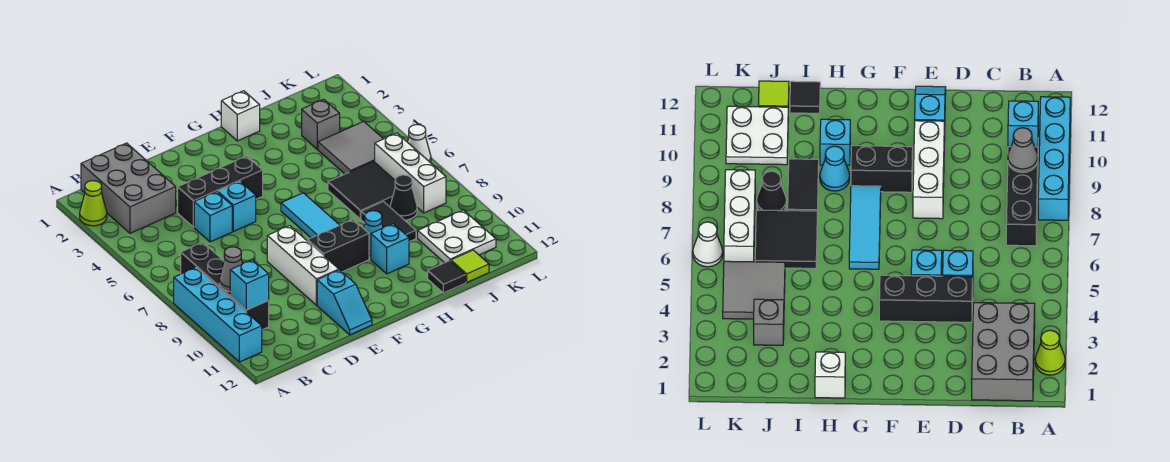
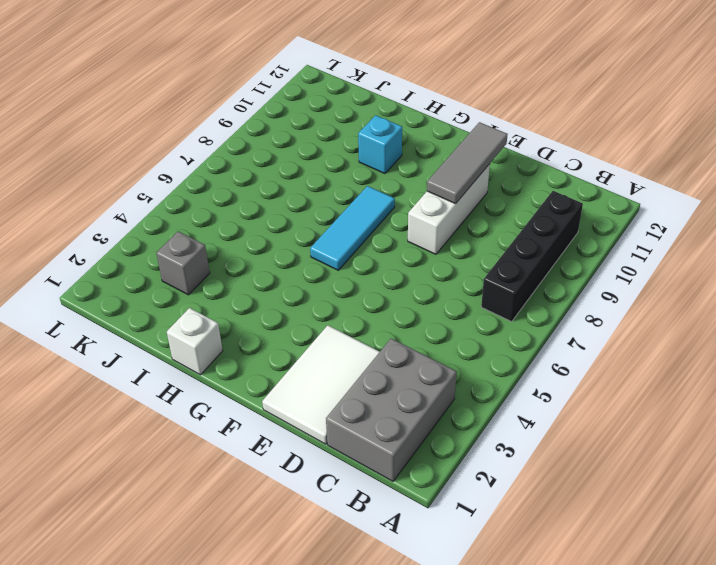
white tile D1:E3 level 1 -> none
grey tile E9:E11 level 2 -> none
none -> lime cone A2 level 1
none -> cyan brick A8:A11 level 1
none -> black brick D4:F4 level 1

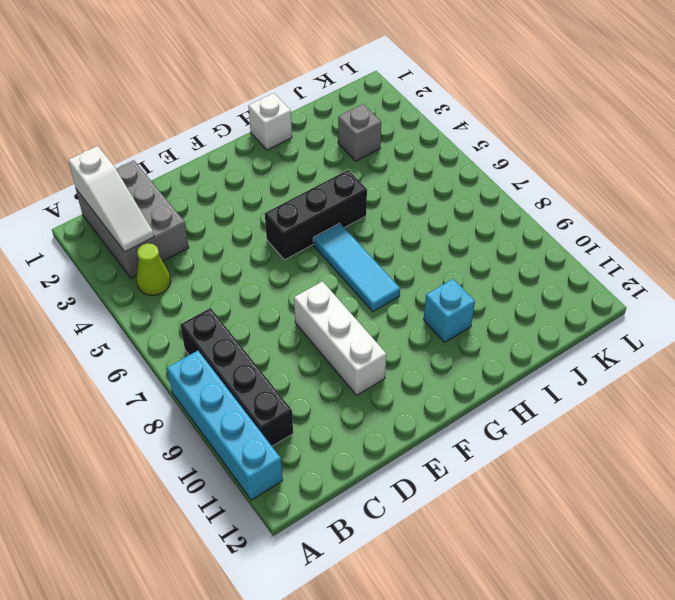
white slope B1:B3 level 2 top 1 -> none
lime cone B4 level 1 -> lime cone A2 level 1
black brick F5:H5 level 1 -> black brick D4:F4 level 1
none -> cyan brick D5 level 1
none -> cyan brick E5 level 1
none -> cyan slope E11:E12 level 1 top 11

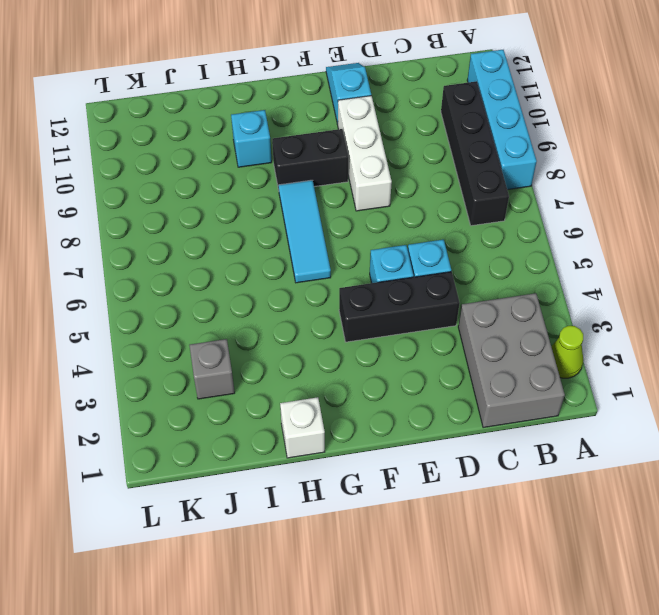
none -> cyan cone H9 level 1
none -> black tile I6:J7 level 1
none -> black tile I8:I9 level 1

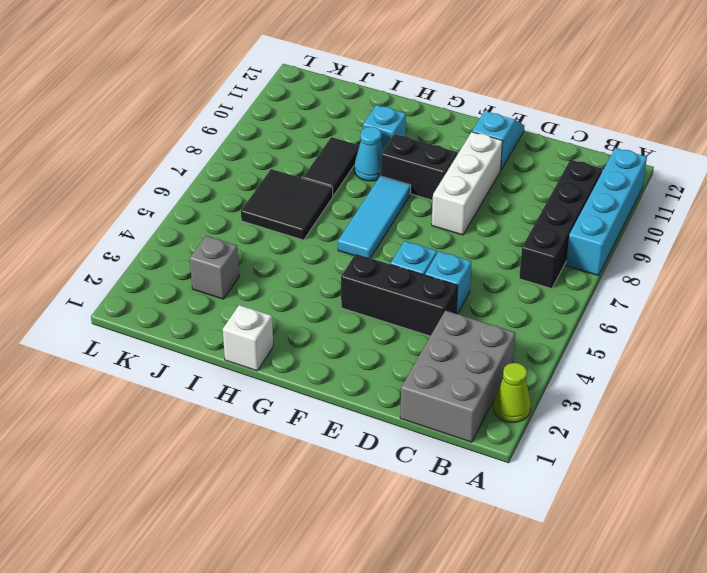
none -> black tile I12 level 1
none -> grey tile J4:K5 level 1
none -> black cone J8 level 1

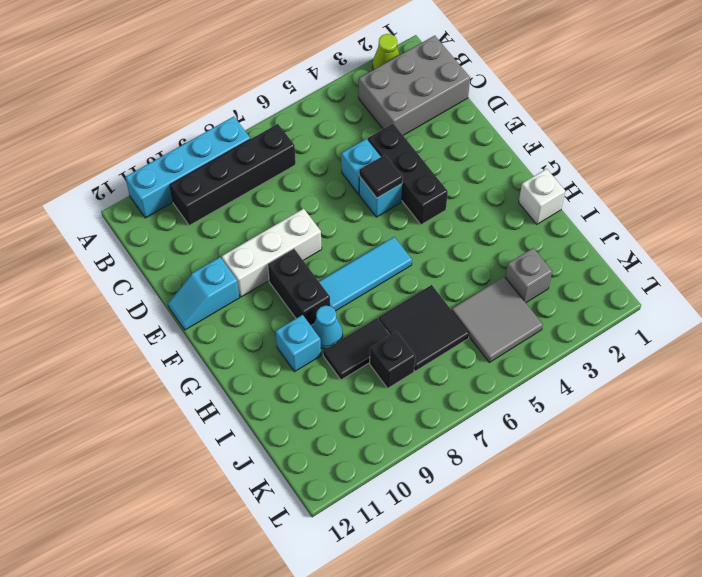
black tile E5 level 2 -> black tile I12 level 1
black brick J8 level 1 -> black cone J8 level 1
none -> white plate J10:K11 level 1
none -> lime tile J12 level 1
none -> white brick K6:K8 level 1

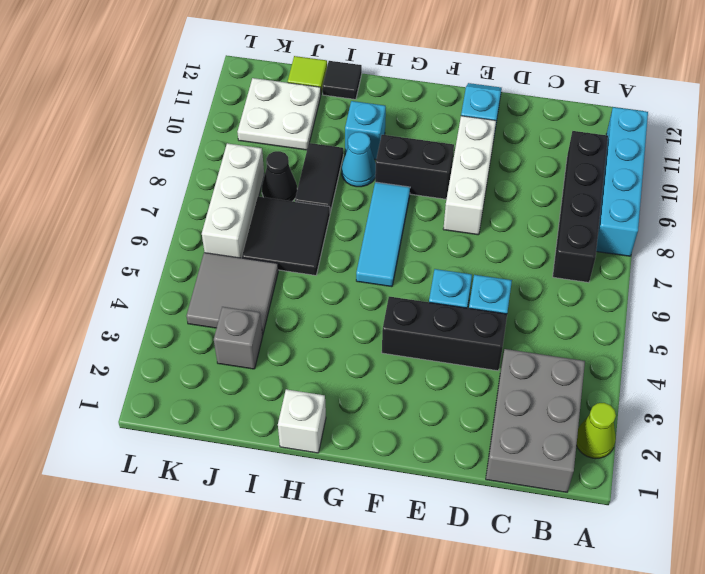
none -> white cone L6 level 1
none -> grey cone B9 level 2
none -> cyan brick B10 level 2

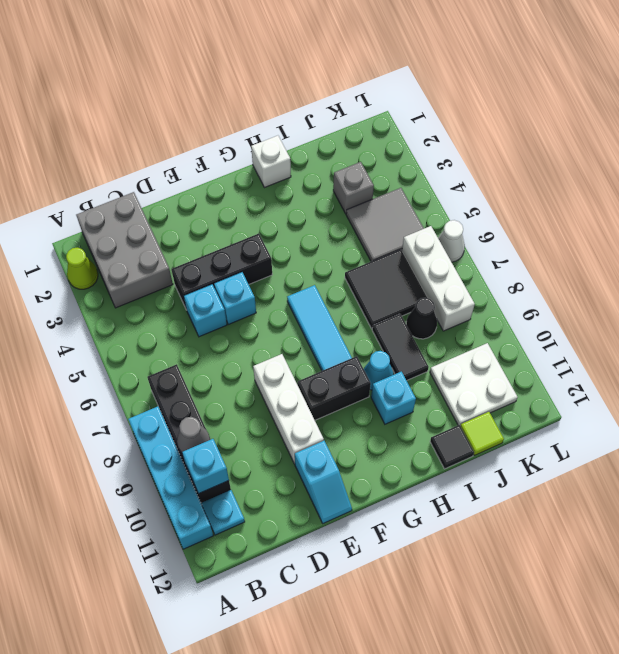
cyan plate B11 level 1 -> none

